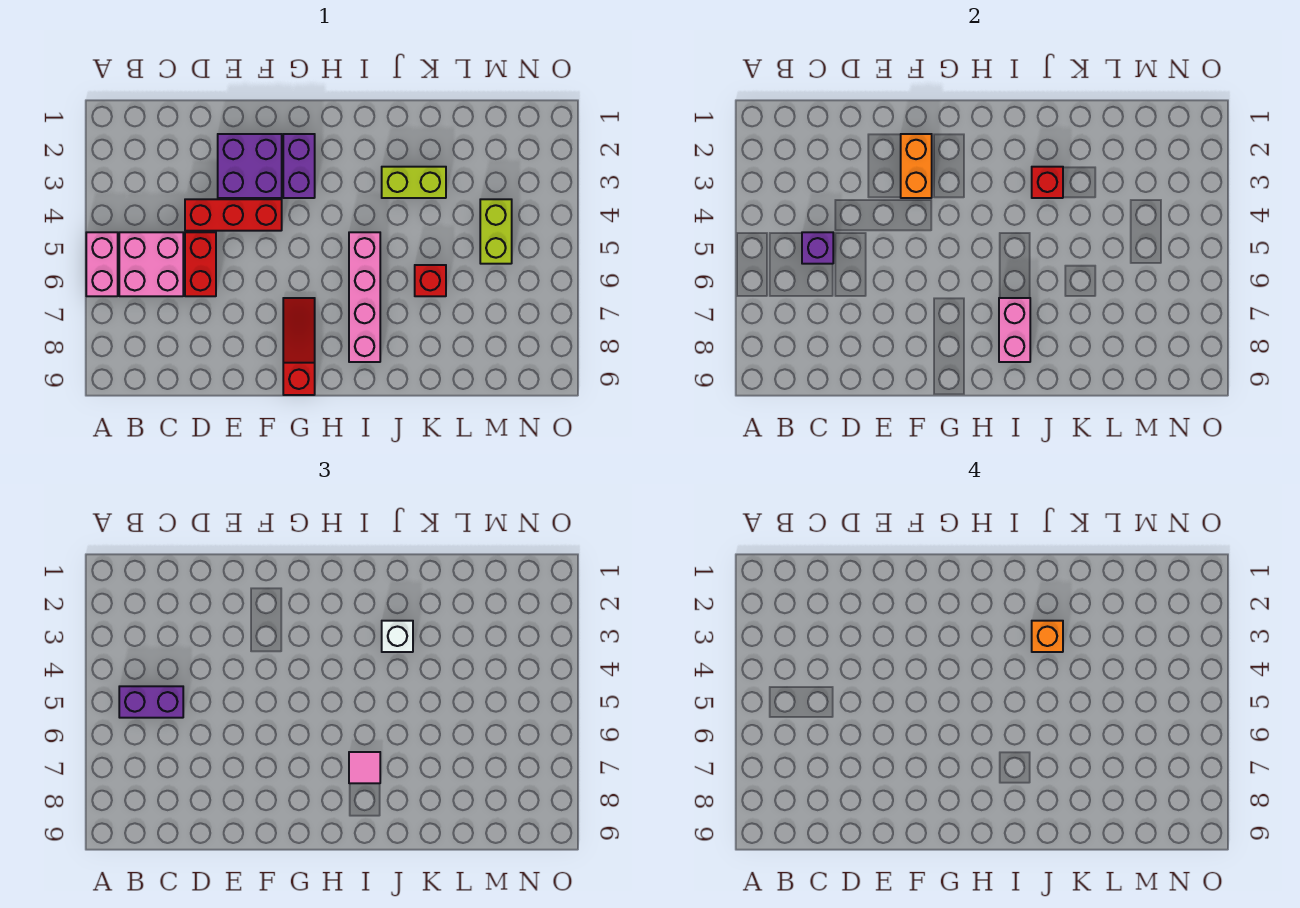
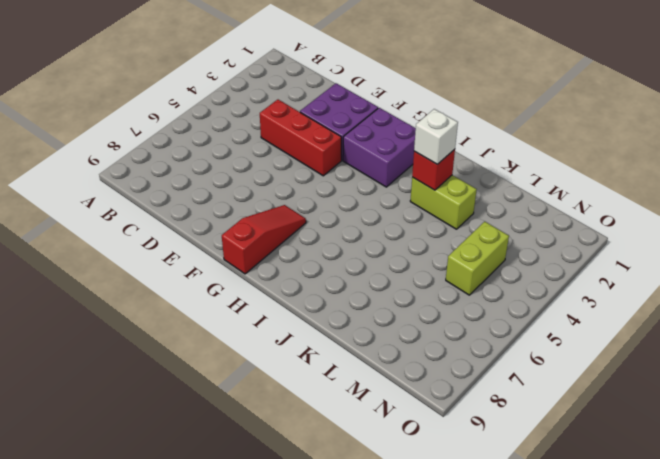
purple brick G2:H3 level 1 -> purple brick G2:G3 level 1
none -> pink brick A5:A6 level 1
none -> pink brick B5:C6 level 1
none -> red brick D5:D6 level 1

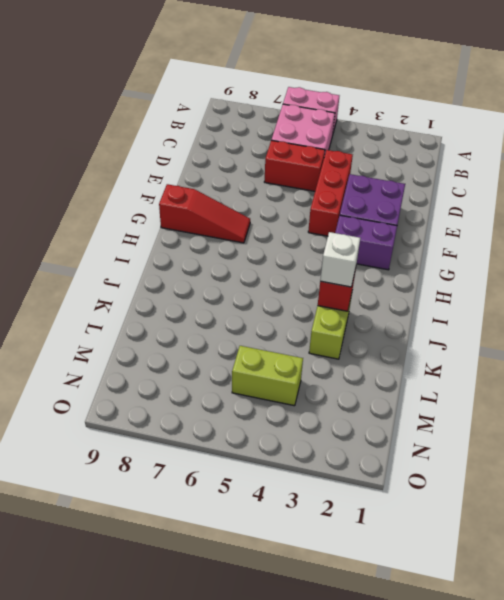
none -> pink brick I5:I8 level 1
none -> red brick K6 level 1
none -> purple brick C5 level 2

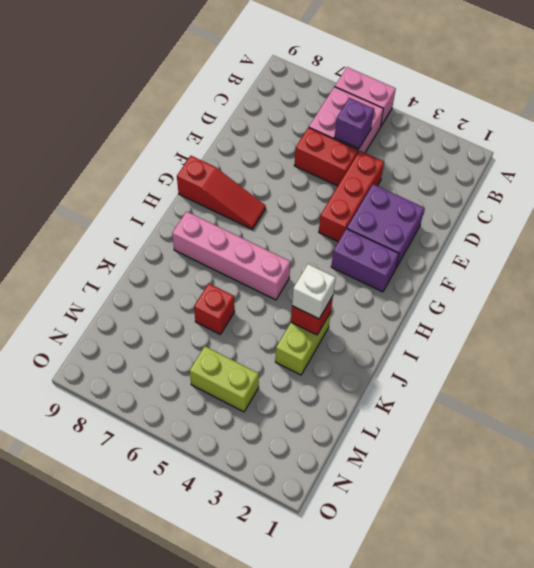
none -> orange brick F2:F3 level 2
none -> pink brick I7:I8 level 2
none -> purple brick B5:C5 level 3

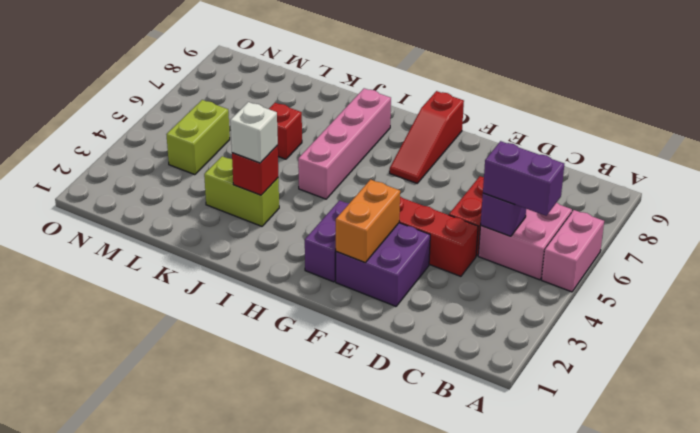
none -> pink brick I7:I8 level 2
none -> pink tile I7 level 3
none -> orange brick J3 level 4

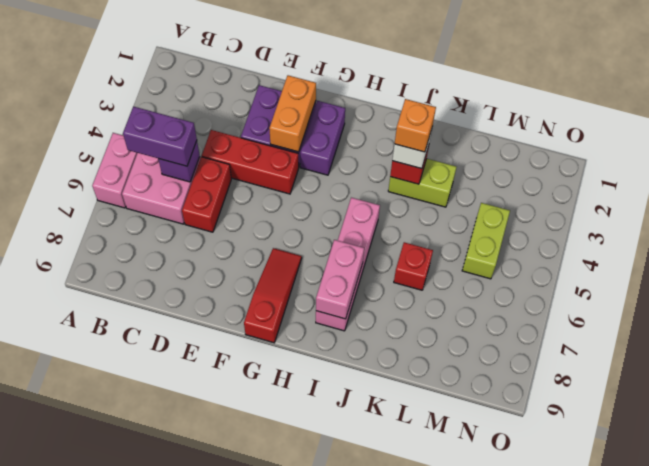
none -> pink tile I7 level 3

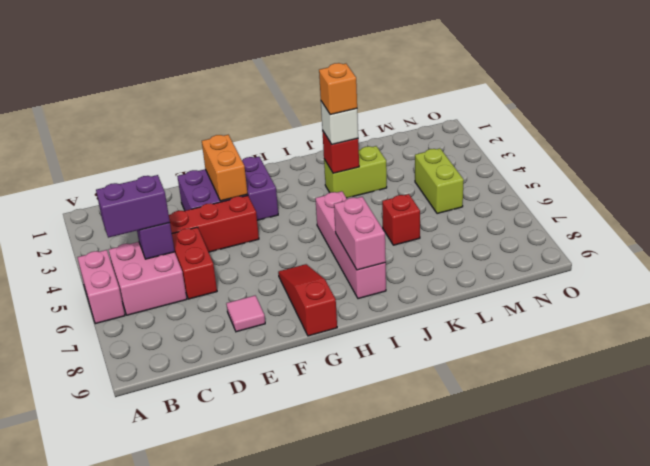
pink tile E8 level 1 -> pink tile I7 level 3

